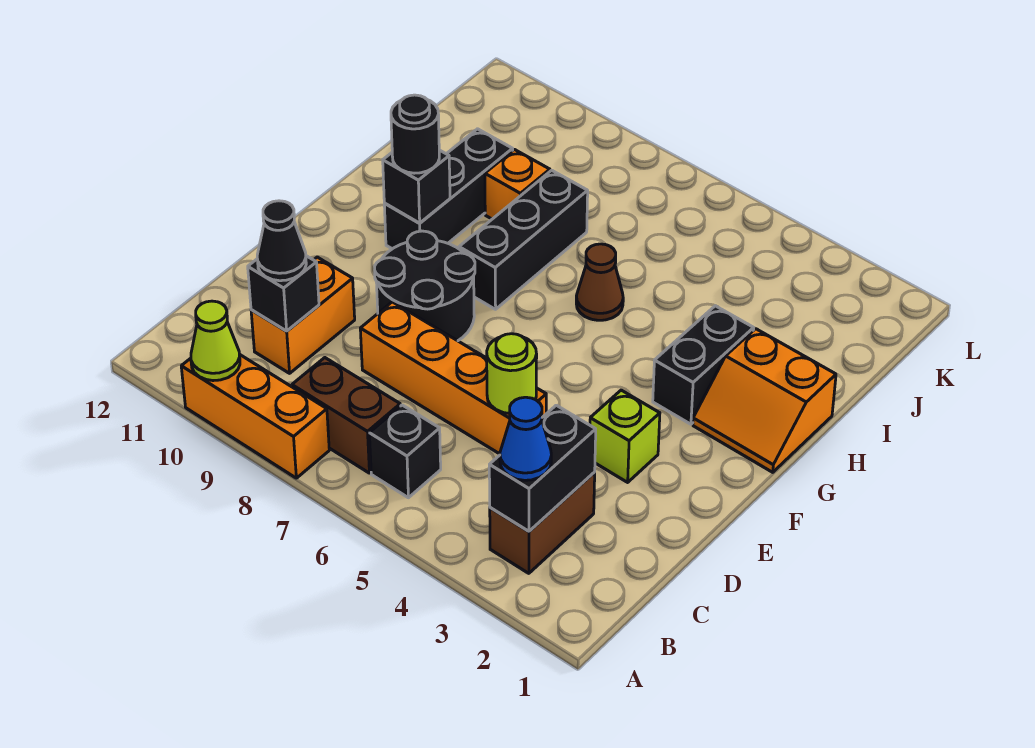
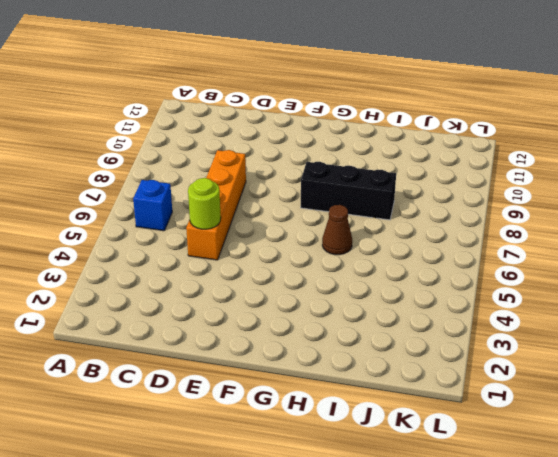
blue brick B6 level 1 -> black brick B6 level 1
none -> orange brick A8:A10 level 1
none -> brown brick B3:C3 level 1
none -> brown brick B7:B8 level 1

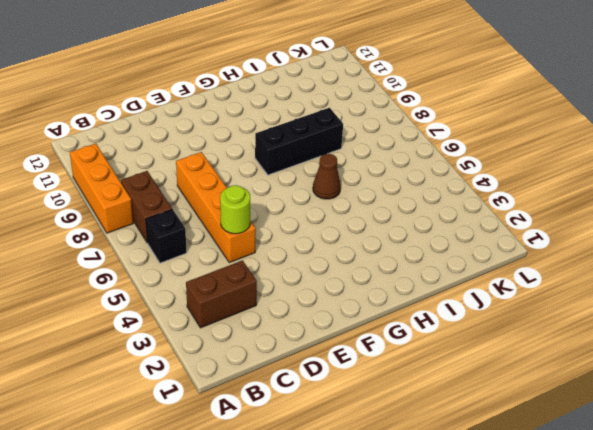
none -> orange brick C10:D10 level 1
none -> lime brick E3 level 1
none -> black round brick E8:F9 level 1

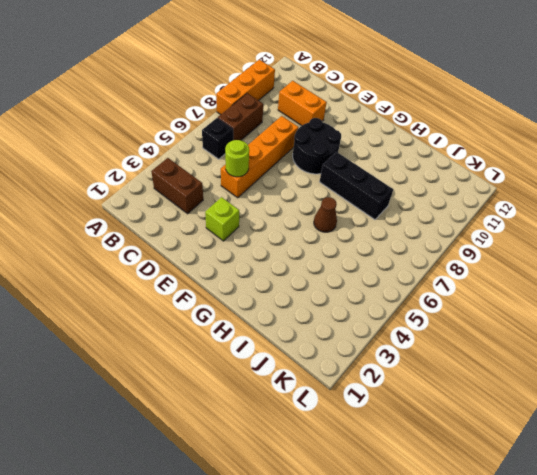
none -> orange slope G1:H2 level 1 top H
none -> black brick G3:H3 level 1
none -> black brick G10:I10 level 1

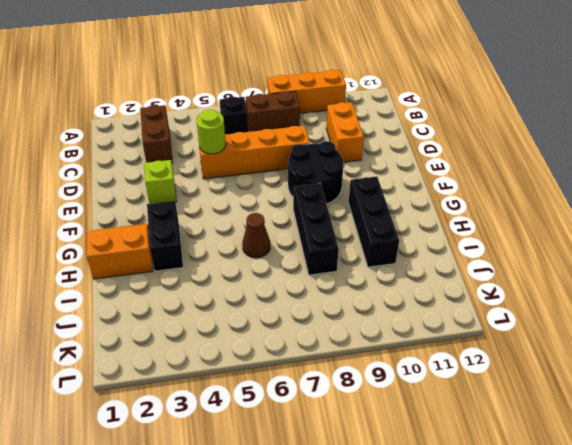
none -> orange brick I9 level 1
none -> lime cone A10 level 2
none -> black brick B3:C3 level 2

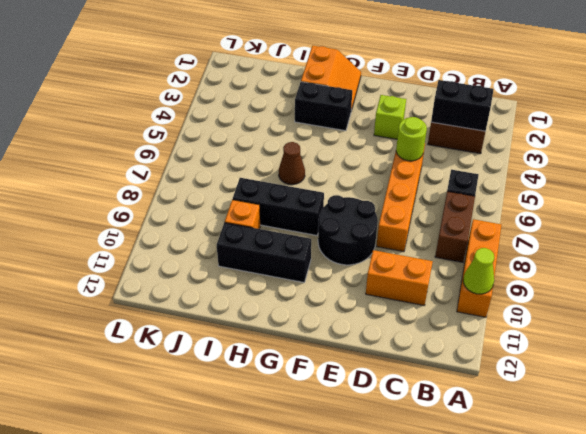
none -> black brick C10 level 2
none -> black brick G10 level 2
none -> blue cone B3 level 3

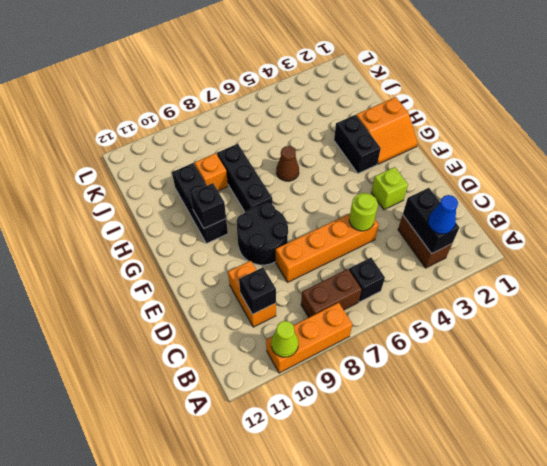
none -> black cone C10 level 3
none -> black round brick G10 level 3

